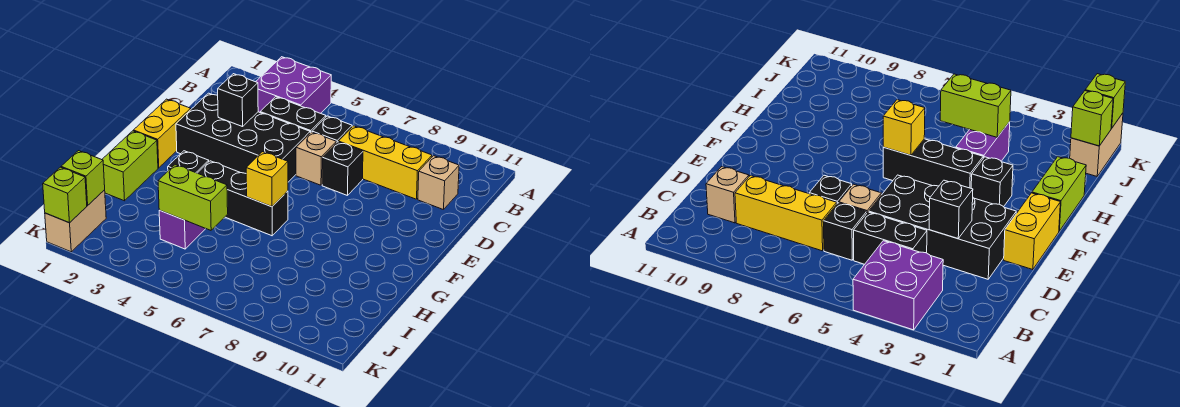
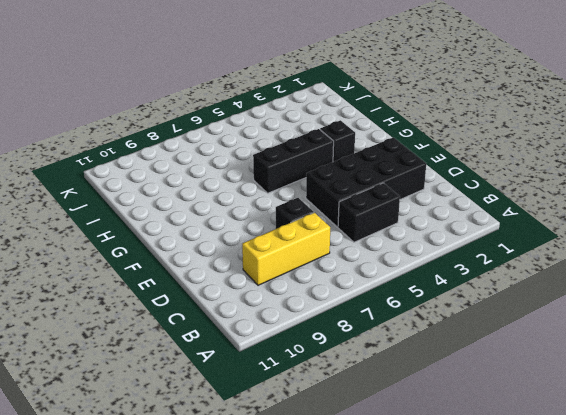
none -> purple brick A3:B4 level 1
none -> black brick C6 level 1
none -> tan brick C10 level 1

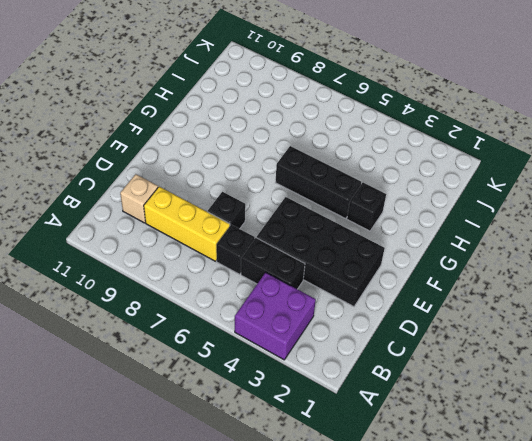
none -> tan brick D6 level 1
none -> yellow brick E1:F1 level 1
none -> lime brick G1:H1 level 1

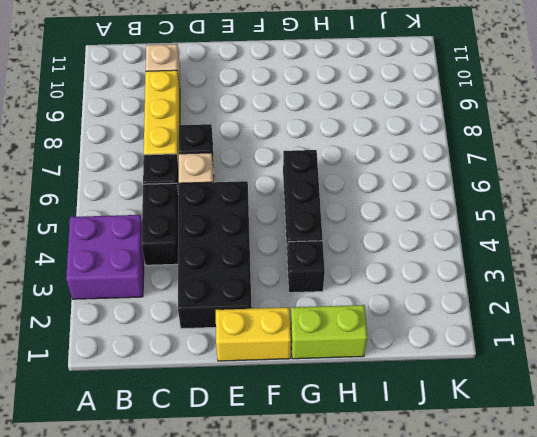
none -> purple brick H4:I4 level 1
none -> tan brick J1:K1 level 1
none -> black brick D3 level 2

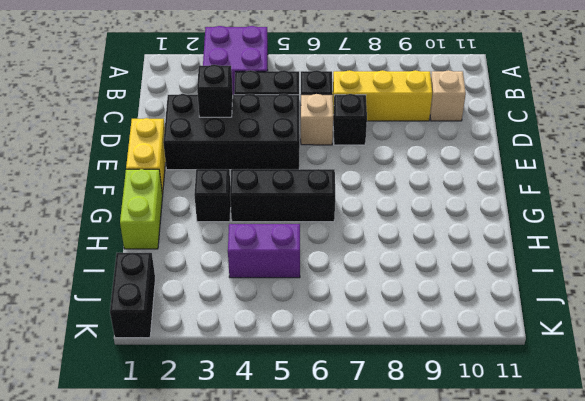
purple brick I4:I5 level 1 -> purple brick H4:I4 level 1
black brick J1:K1 level 1 -> tan brick J1:K1 level 1
none -> yellow brick G6 level 2
none -> lime brick I4:I5 level 2
none -> lime brick J1 level 2

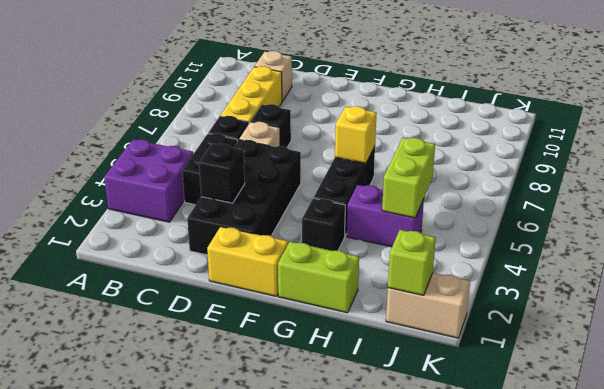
none -> lime brick K1 level 2

